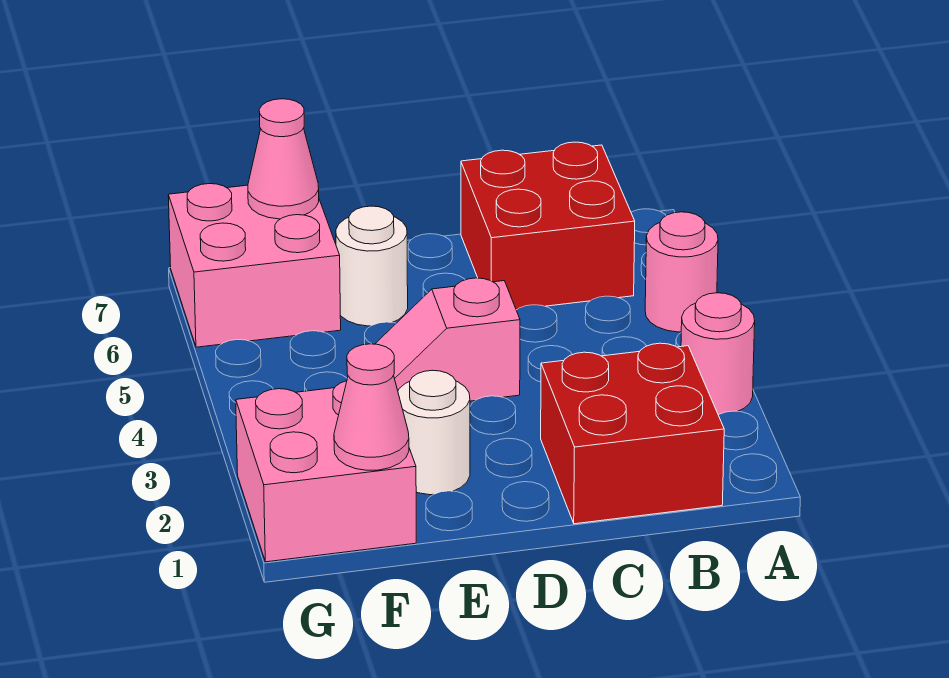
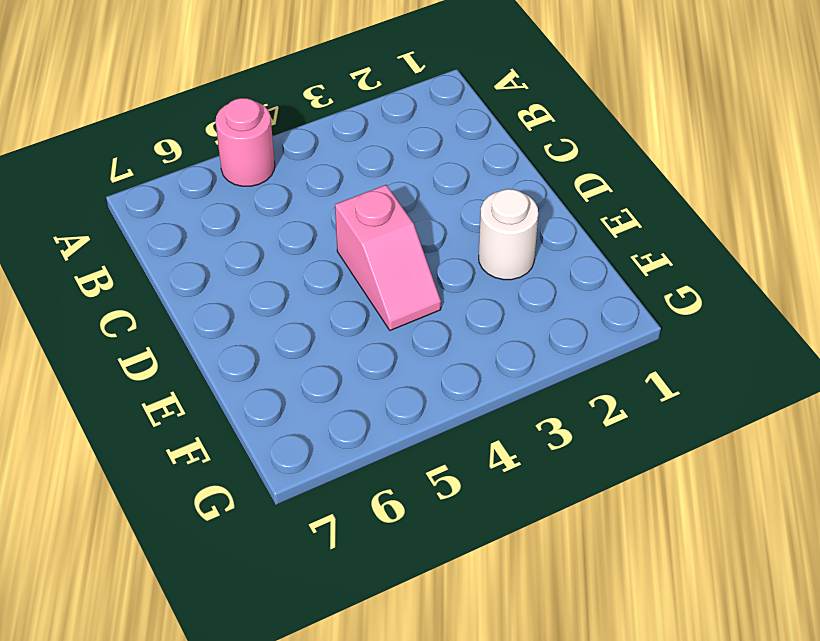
none -> pink round brick A3 level 1
none -> red brick B1:C2 level 1

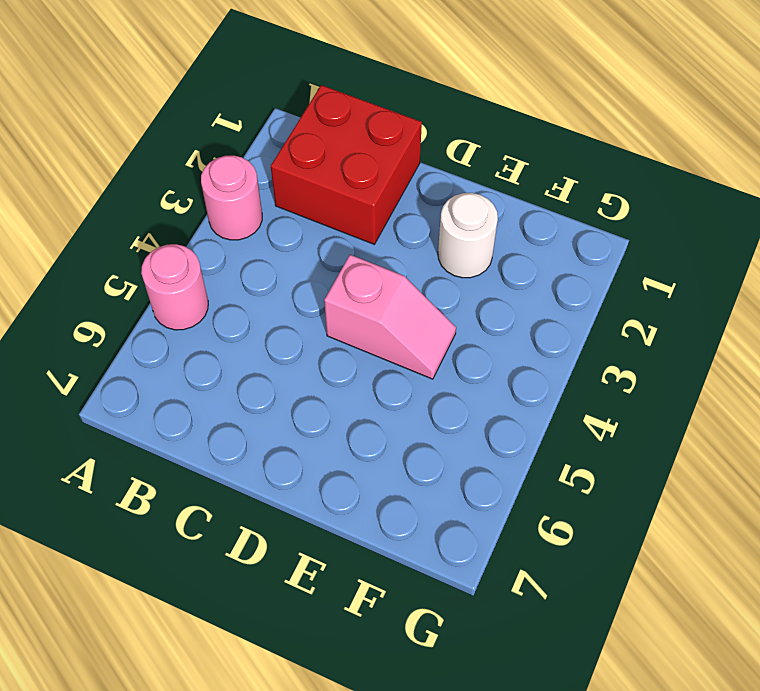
none -> red brick B6:C7 level 1
none -> white round brick E6 level 1

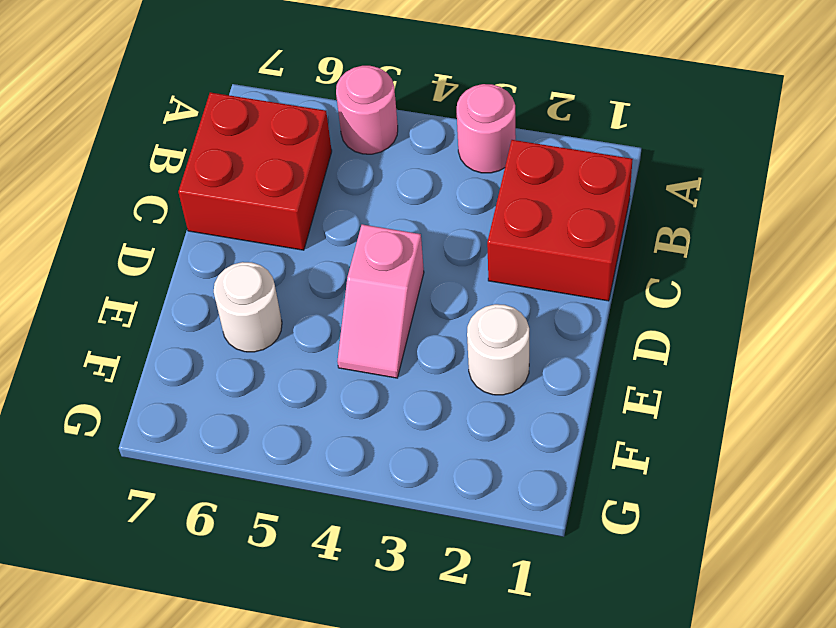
none -> pink brick F1:G2 level 1
none -> pink brick F6:G7 level 1

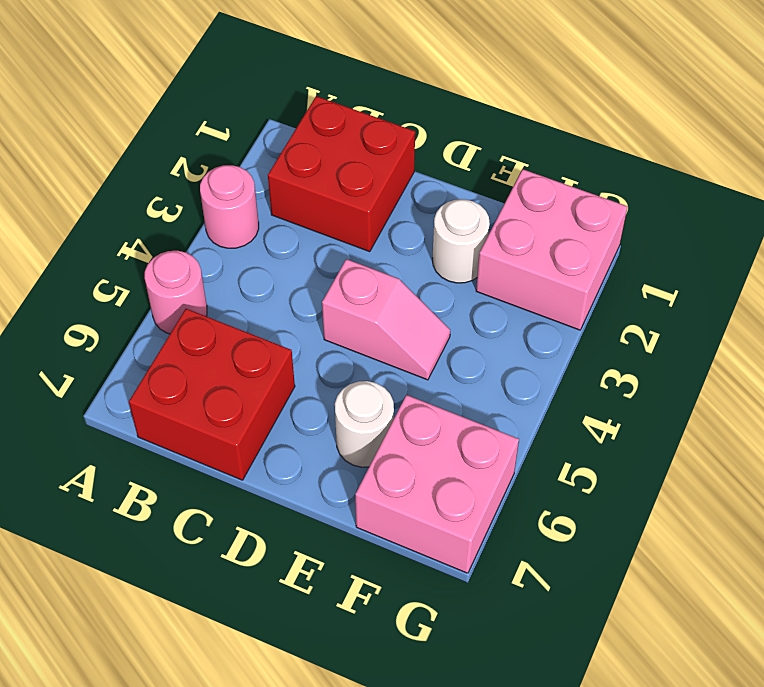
none -> pink cone F1 level 2
none -> pink cone F7 level 2

